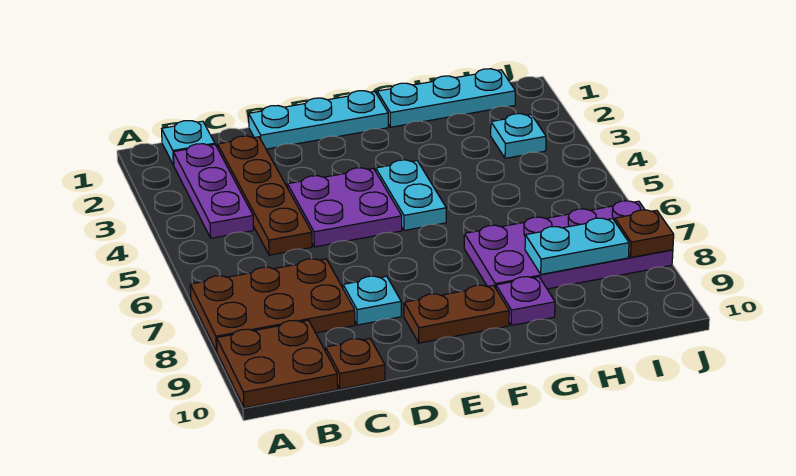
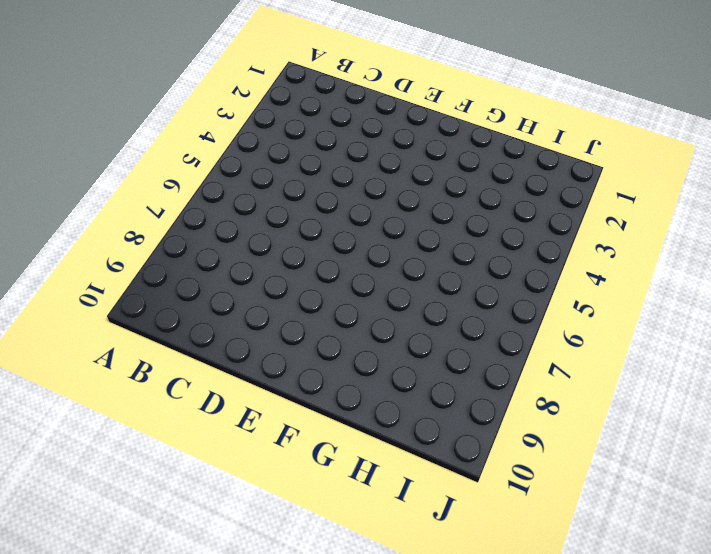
none -> brown plate A7:C8 level 1
none -> brown plate A9:B10 level 1
none -> cyan plate B1 level 1

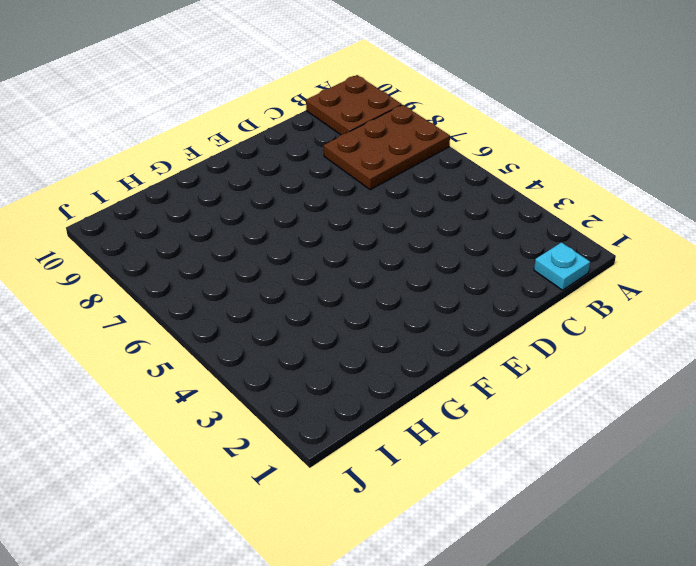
none -> purple plate B2:B4 level 1
none -> brown plate C2:C5 level 1
none -> brown plate C10 level 1

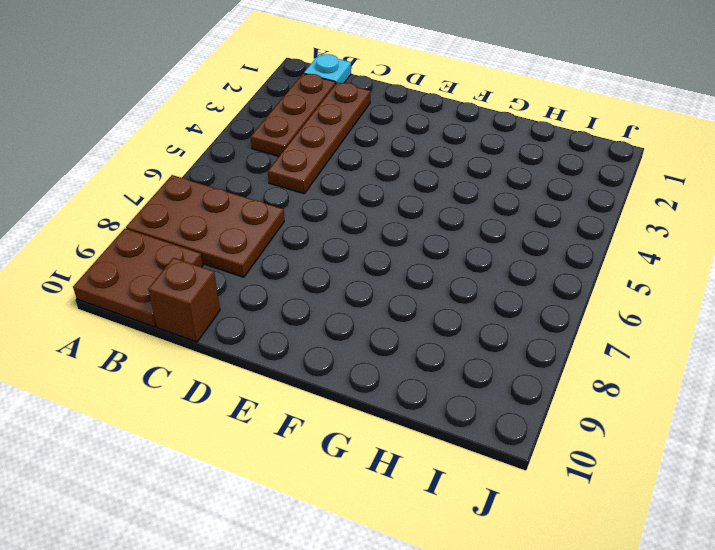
brown plate B2:B4 level 1 -> purple plate B2:B4 level 1
brown brick C10 level 1 -> brown plate C10 level 1
none -> cyan plate D1:F1 level 1
none -> purple plate D4:E5 level 1
none -> cyan plate D8 level 1

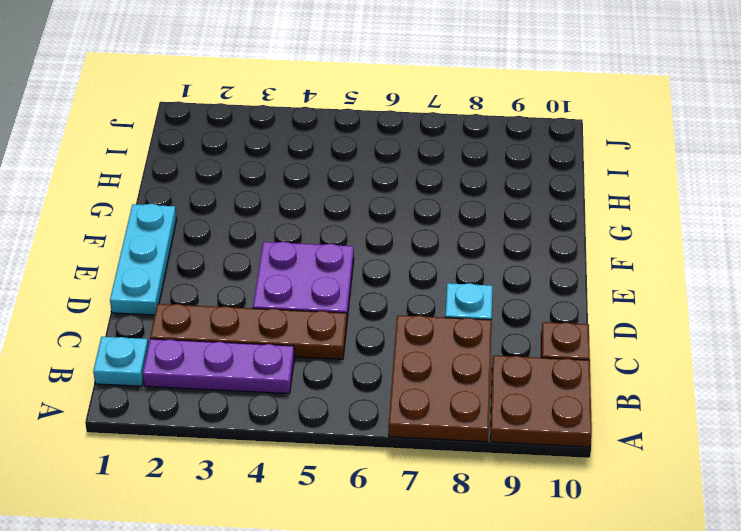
none -> brown plate E9:F9 level 1
none -> cyan plate F4:F5 level 1
none -> cyan plate G1:I1 level 1

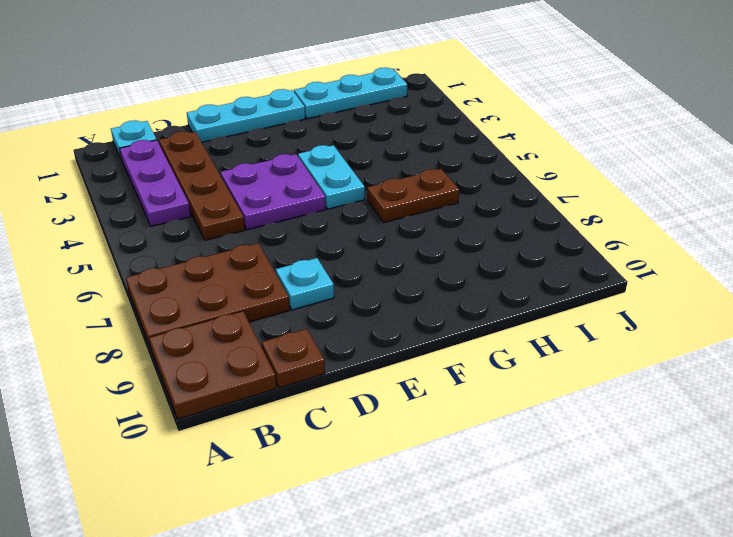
brown plate G6:H6 level 1 -> brown plate E9:F9 level 1
none -> purple plate G7:J8 level 1
none -> purple plate G9 level 1
none -> cyan plate I3 level 1

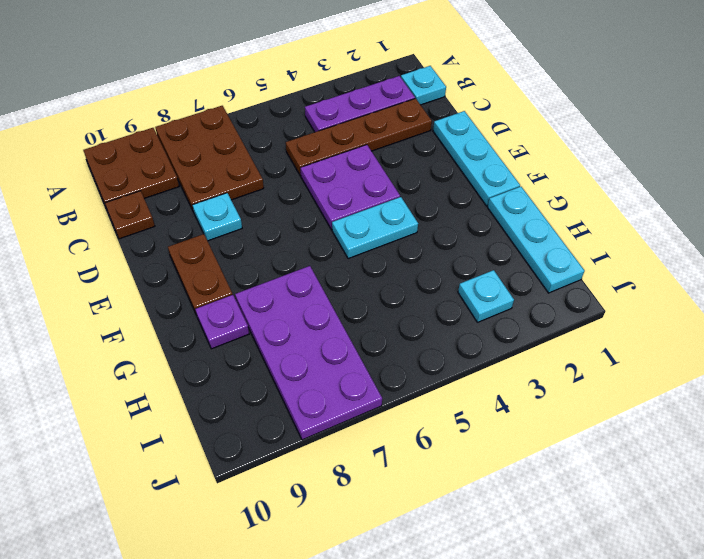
none -> cyan plate H8:I8 level 2
none -> brown plate J8 level 2

